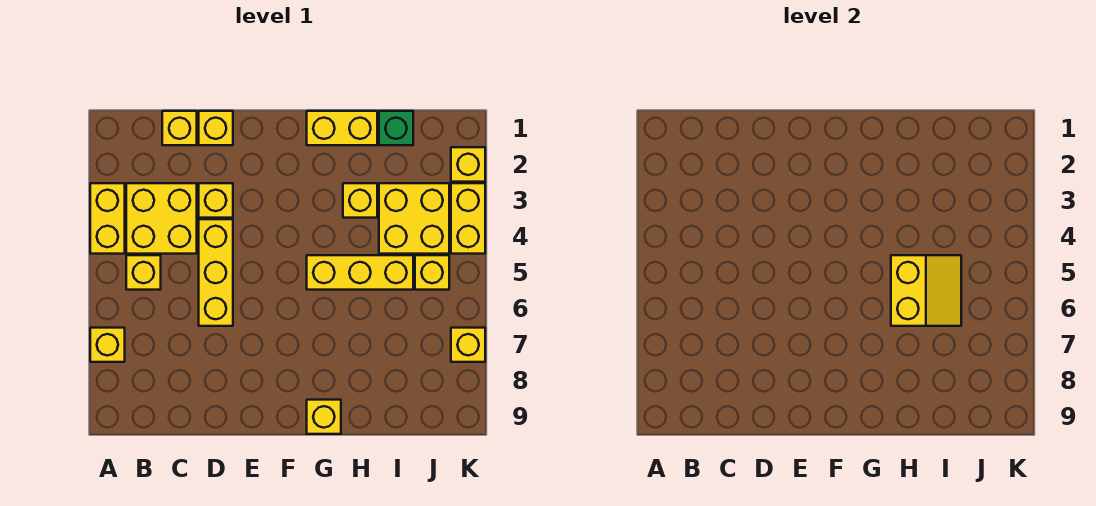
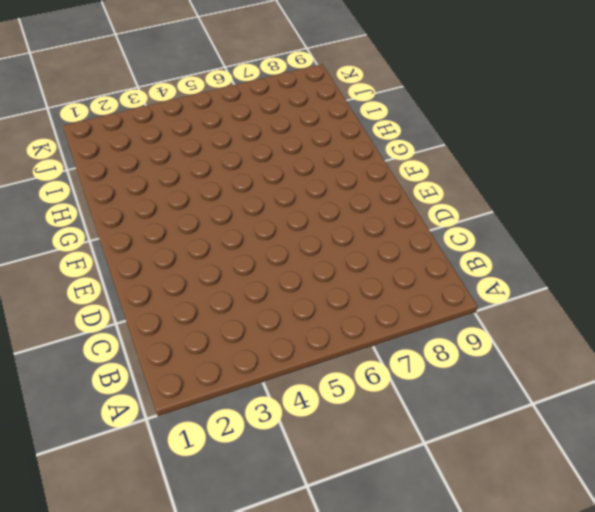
none -> yellow brick A3:A4 level 1
none -> yellow brick A7 level 1
none -> yellow brick B3:C4 level 1

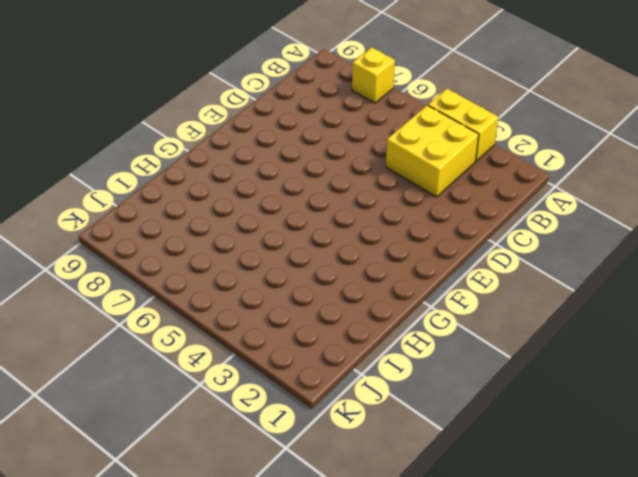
none -> yellow brick B5 level 1
none -> yellow brick C1 level 1
none -> yellow brick D1 level 1

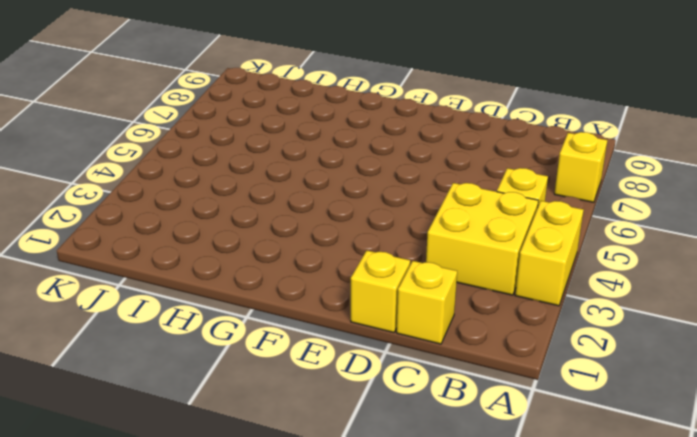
none -> yellow brick D3 level 1
none -> yellow brick D4:D6 level 1
none -> yellow brick G1:H1 level 1

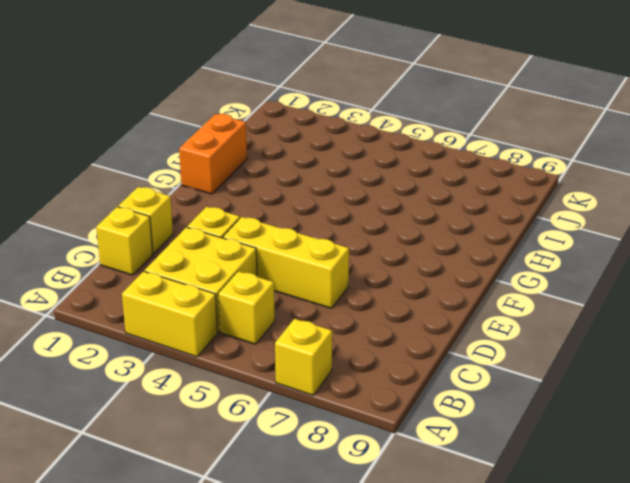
orange brick G1:H1 level 1 -> yellow brick G1:H1 level 1
none -> yellow brick G5:I5 level 1
none -> yellow brick G9 level 1
none -> yellow brick H3 level 1

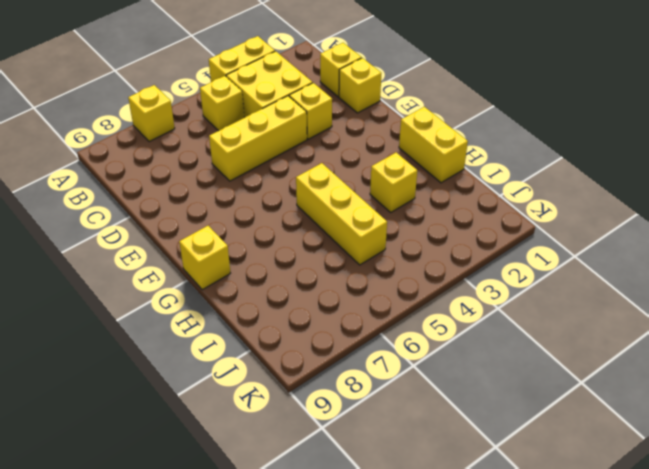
none -> green brick I1 level 1
none -> yellow brick I3:J4 level 1
none -> yellow brick J5 level 1

